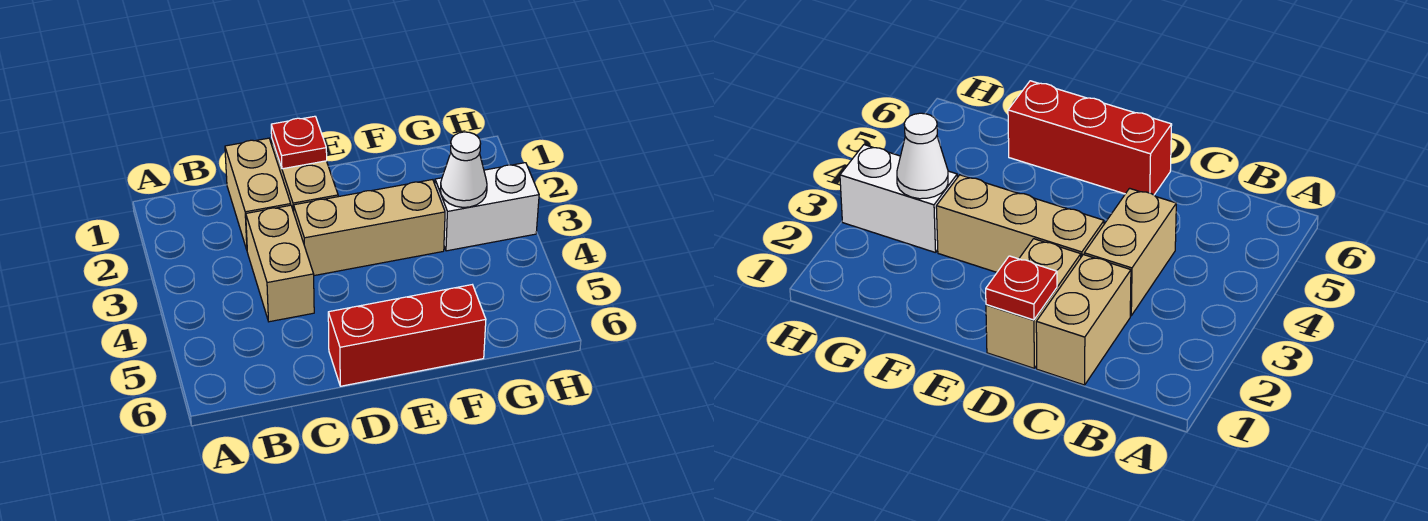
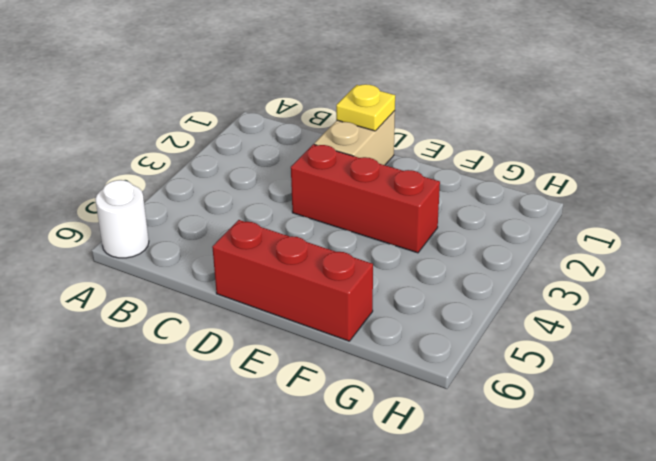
white round brick A6 level 1 -> none
yellow plate D1 level 2 -> red plate D1 level 2
red brick D3:F3 level 1 -> tan brick D3:F3 level 1
none -> tan brick C1:C2 level 1
none -> tan brick C3:C4 level 1

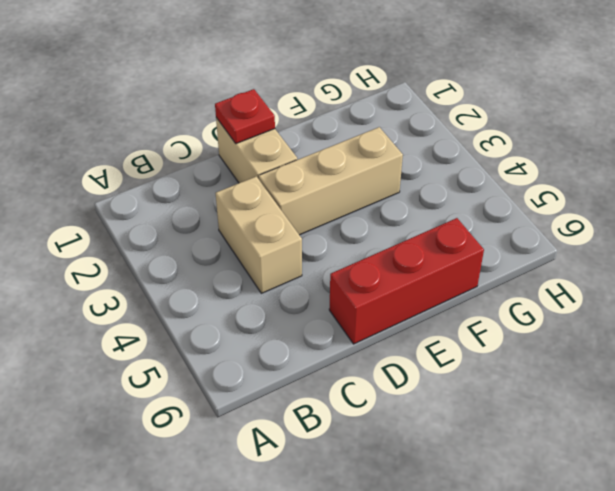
none -> tan brick C1:C2 level 1
none -> white brick G3:H3 level 1

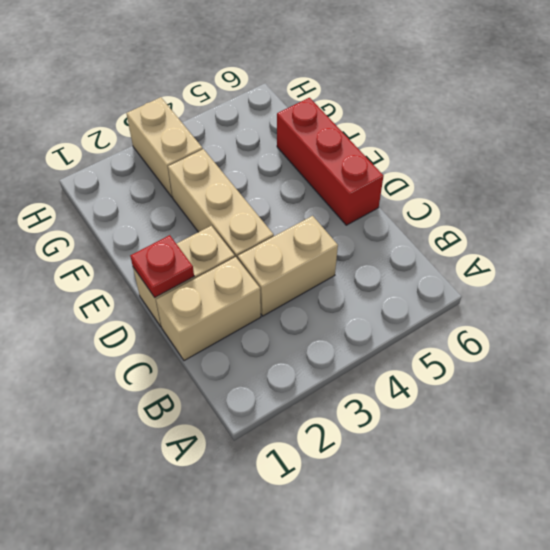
tan brick G3:H3 level 1 -> white brick G3:H3 level 1
none -> white cone G3 level 2

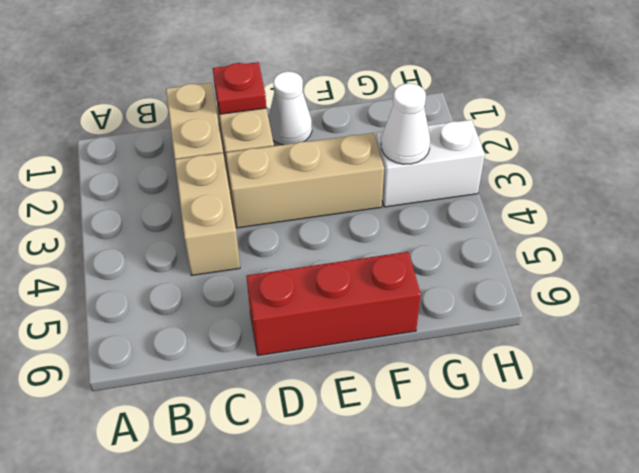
white cone E1 level 1 -> none

